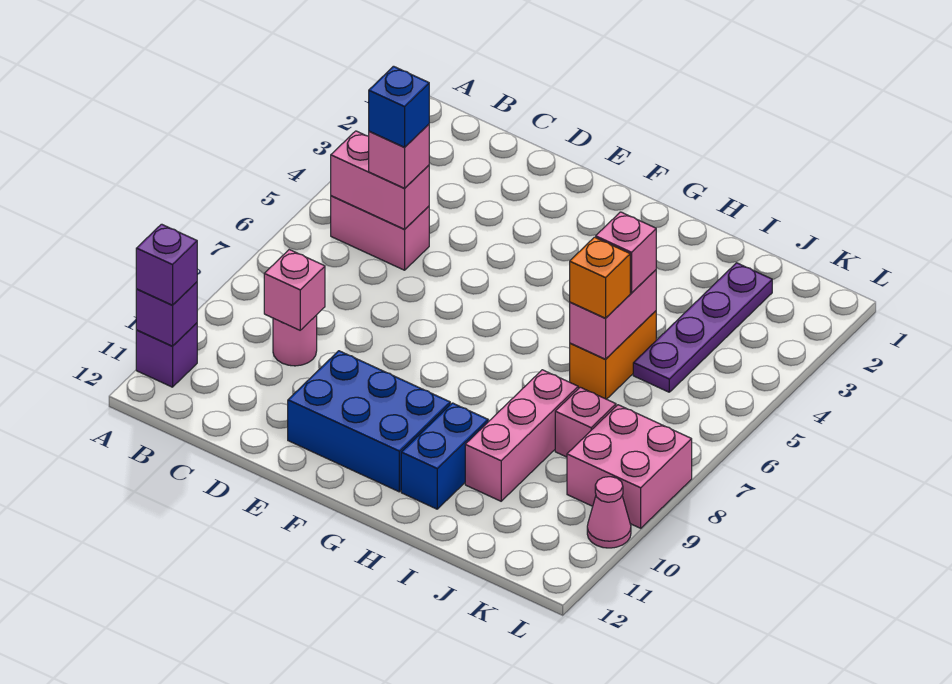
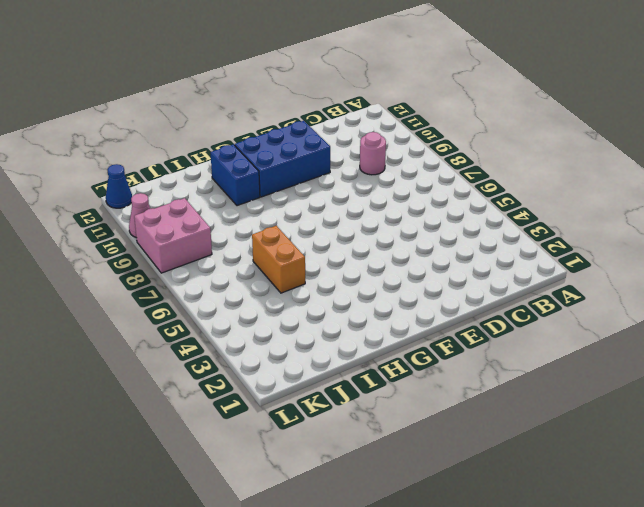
blue cone L12 level 1 -> none
none -> purple brick A11 level 1
none -> pink brick B5:C5 level 1
none -> pink brick I8:I10 level 1

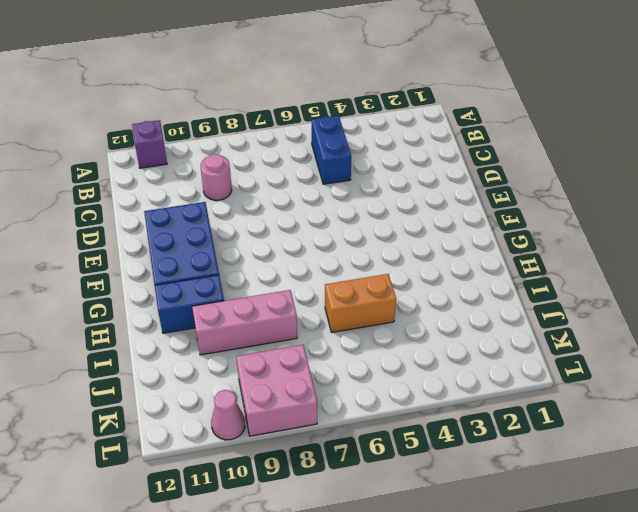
blue brick B5:C5 level 1 -> pink brick B5:C5 level 1
none -> purple plate J2:J5 level 1
none -> pink brick J8 level 1
none -> purple brick A11 level 2

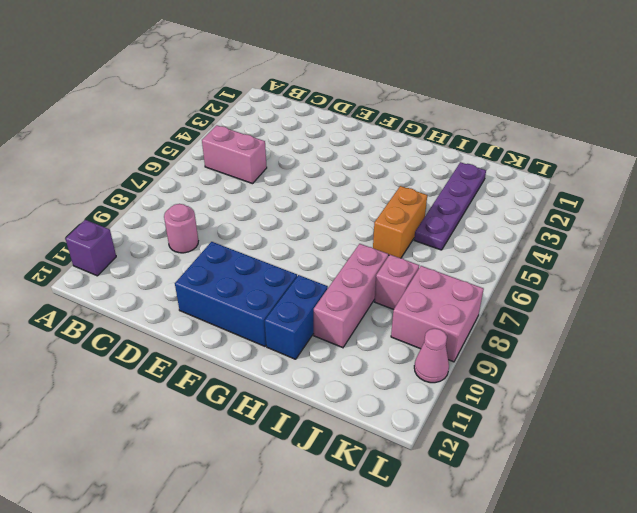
none -> purple brick A11 level 2
none -> pink brick B5:C5 level 2
none -> pink brick C9 level 2

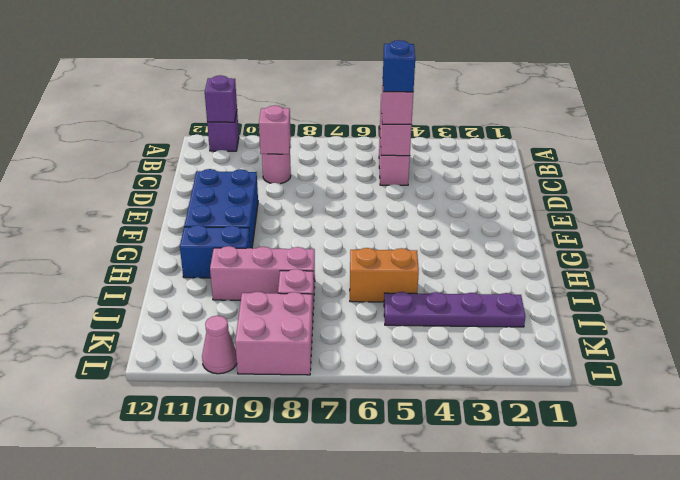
none -> pink brick I5:I6 level 2
none -> purple brick A11 level 3
none -> pink brick I5 level 3

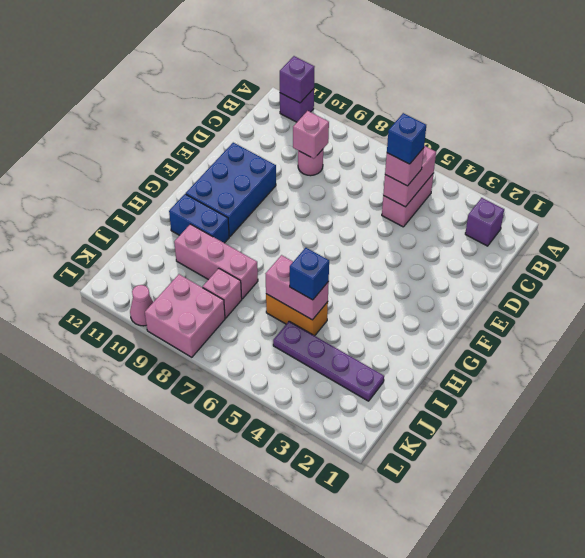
purple brick B2 level 1 -> purple brick A11 level 3
blue brick I5 level 3 -> pink brick I5 level 3
none -> orange brick I6 level 3

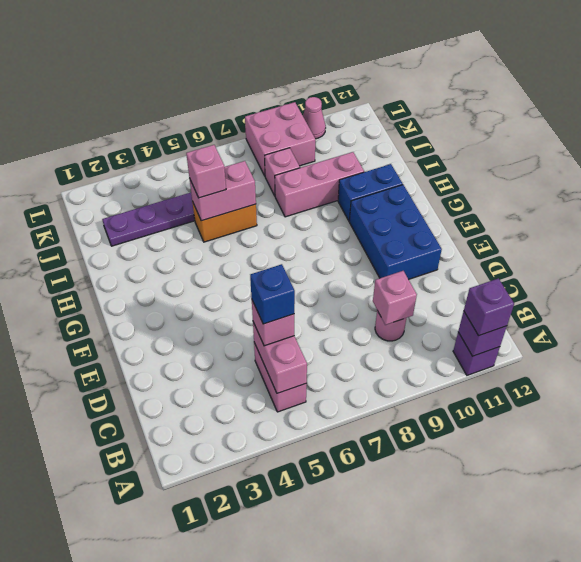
none -> orange brick I6 level 3

